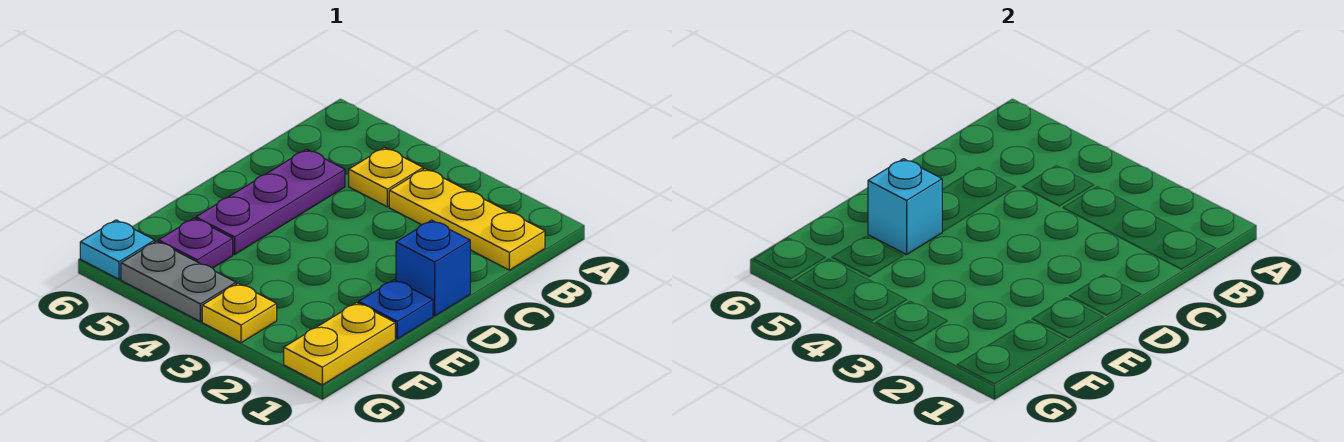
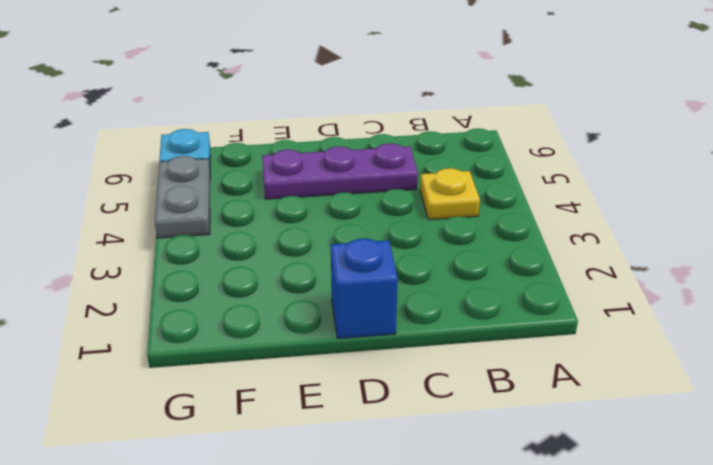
none -> yellow plate B1:B3 level 1
none -> blue plate E1 level 1

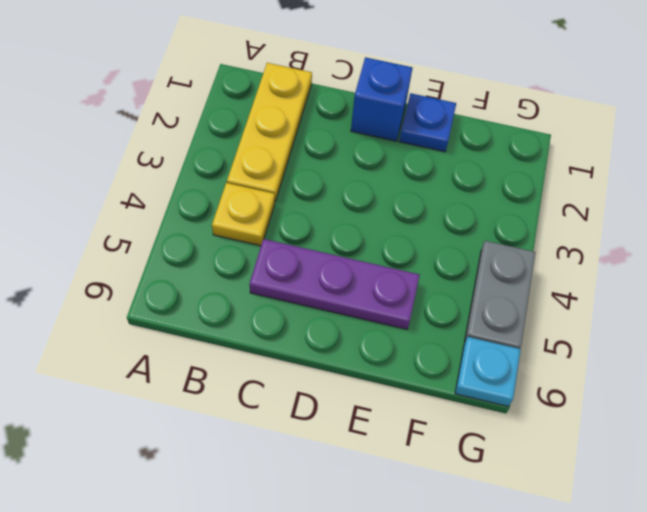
none -> yellow plate F1:G1 level 1
none -> purple plate F5 level 1

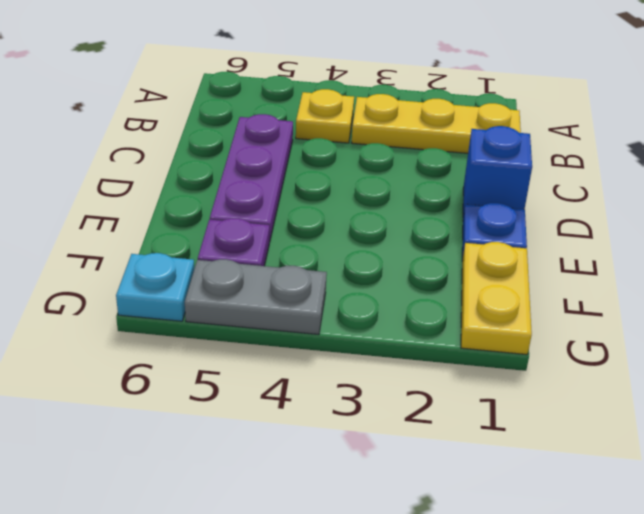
none -> yellow plate G3 level 1
none -> cyan brick E5 level 2

